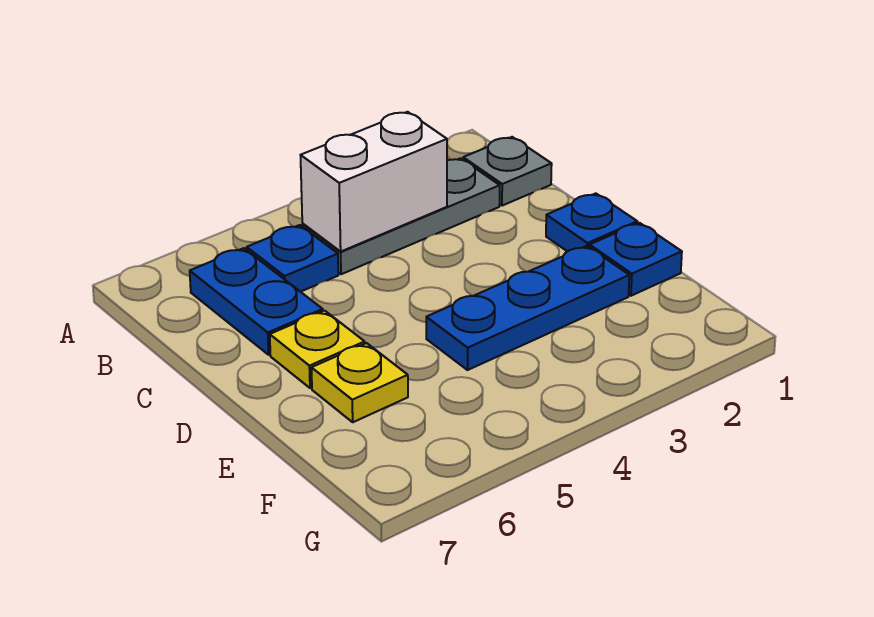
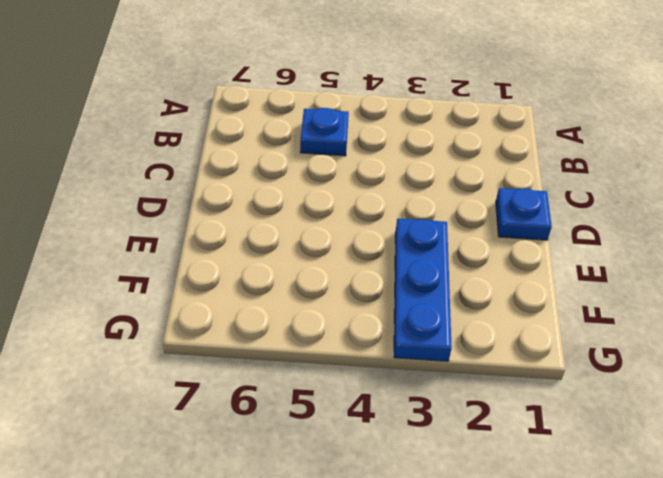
blue plate E3:G3 level 1 -> blue plate E2:E4 level 1
none -> grey plate B1 level 1
none -> grey plate B2:B4 level 1

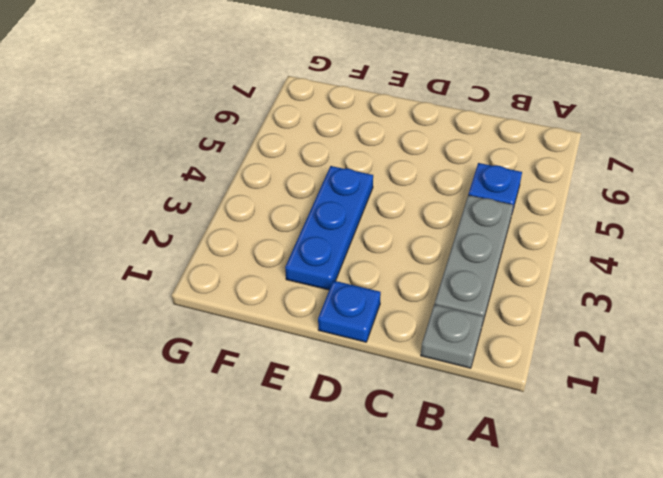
none -> blue plate B6:C6 level 1
none -> yellow plate D6 level 1

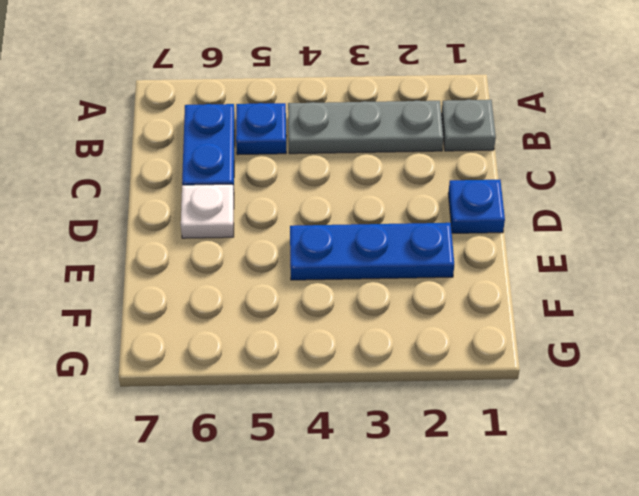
white plate D6 level 1 -> yellow plate D6 level 1
none -> blue plate E1 level 1
none -> yellow plate E6 level 1

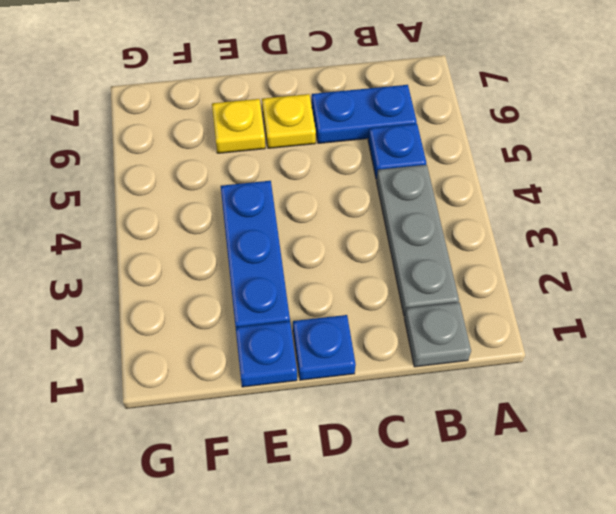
none -> white brick B3:B4 level 2

